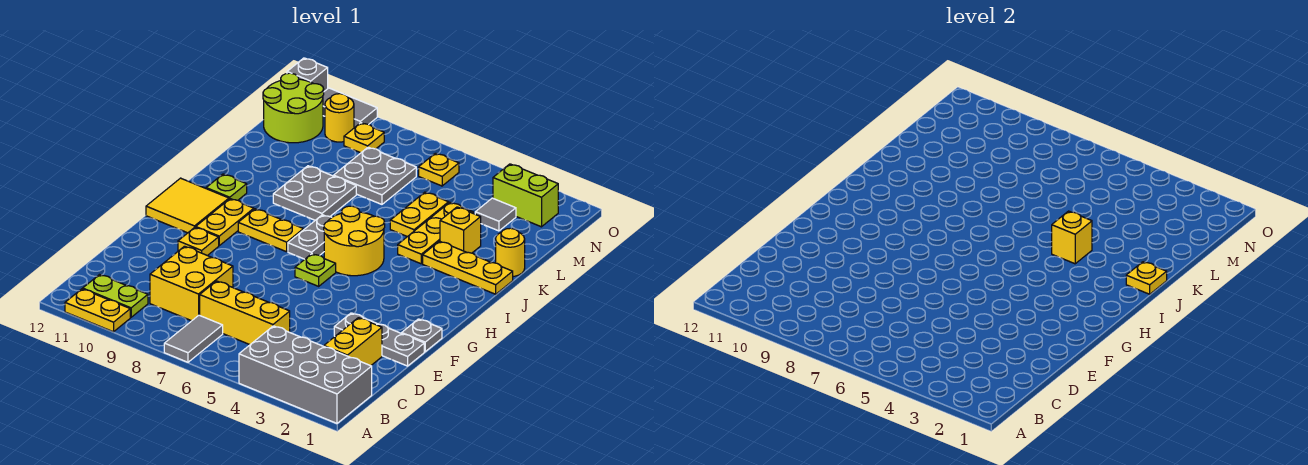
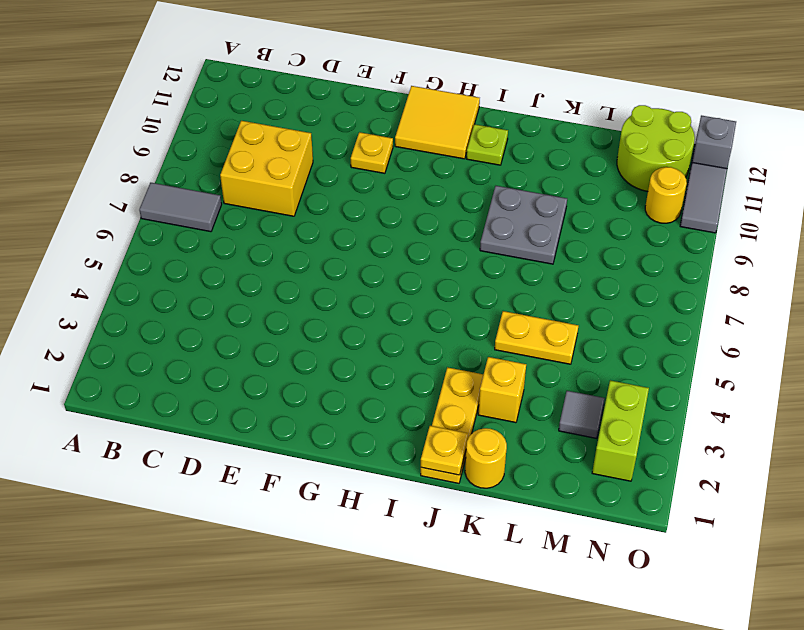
none -> grey brick A1:B4 level 1
none -> yellow plate A10:A11 level 1
none -> lime plate B10:B11 level 1
none -> yellow brick C2:D2 level 1

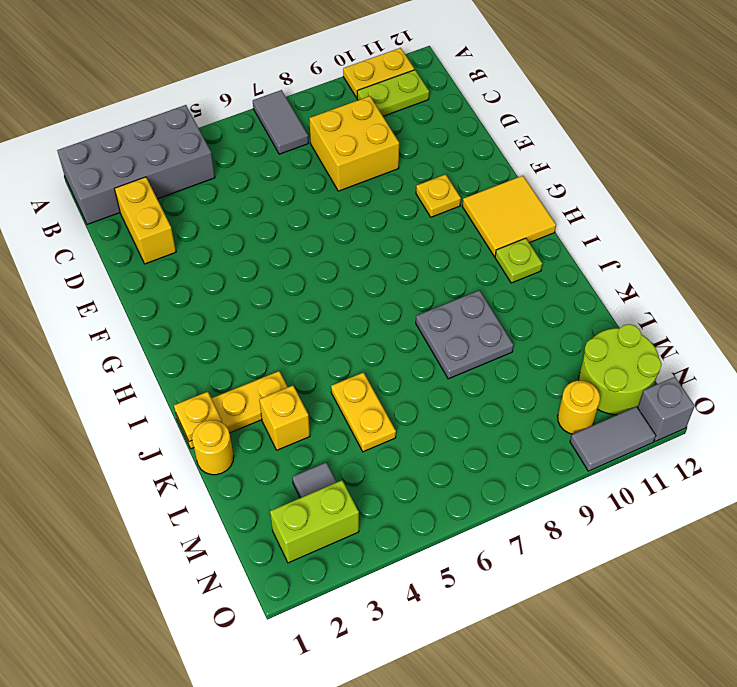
none -> yellow brick C5:C7 level 1
none -> grey plate E1:E3 level 1
none -> grey plate F1 level 1
none -> lime plate G6 level 1

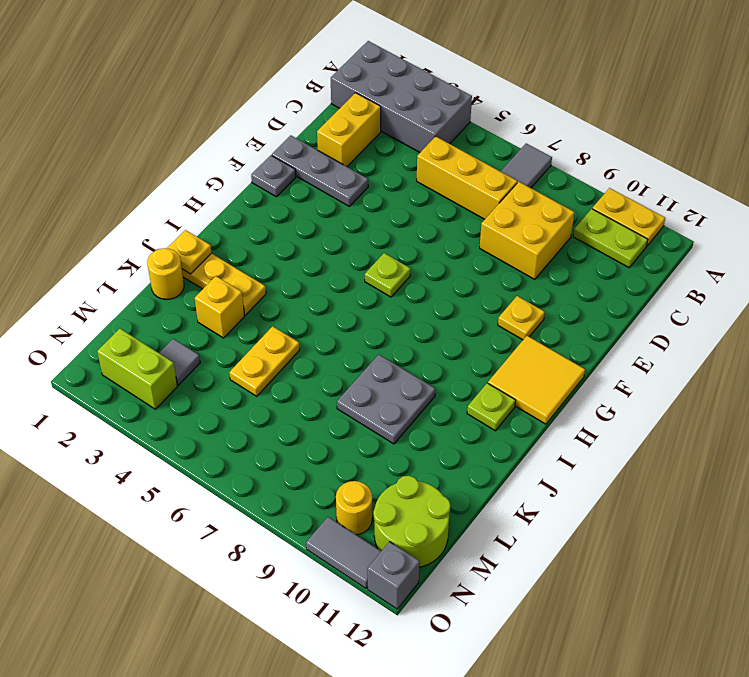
none -> yellow plate G10:H10 level 1
none -> yellow round brick H5:I6 level 1
none -> grey plate H7:I7 level 1
none -> yellow plate H8:H9 level 1

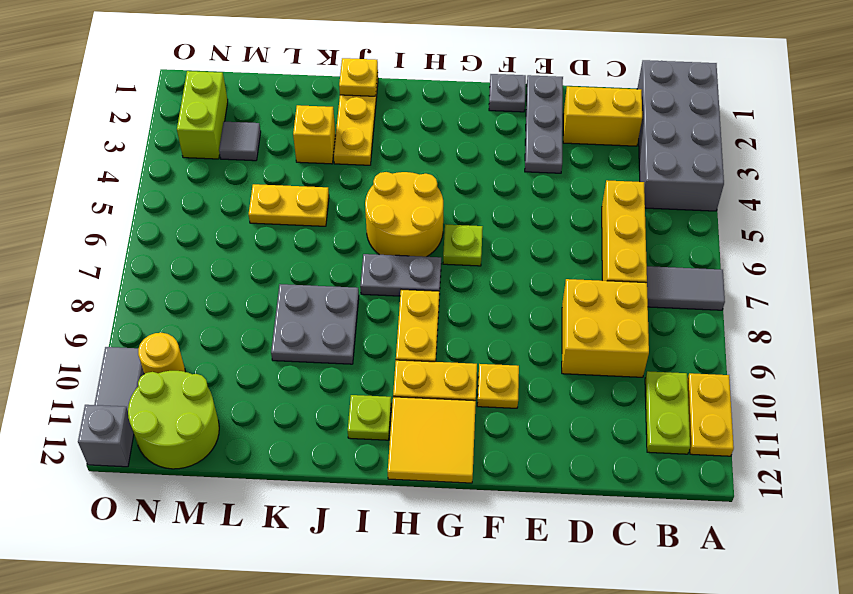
none -> yellow plate J4:L4 level 1
none -> yellow round brick K1 level 1
none -> grey plate L7:M8 level 1
none -> yellow plate N6 level 1

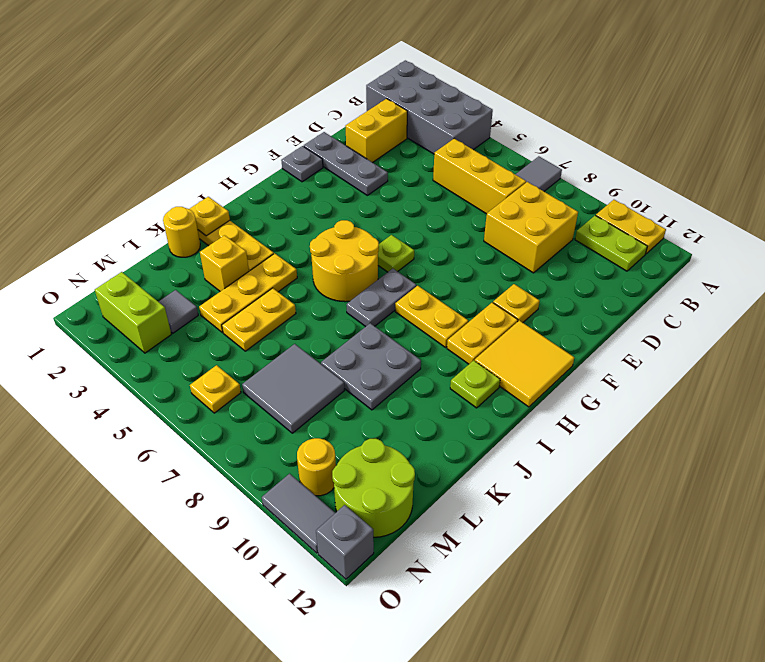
grey tile L7:M8 level 1 -> grey plate L7:M8 level 1
none -> yellow plate N9 level 1
none -> yellow brick J4 level 2

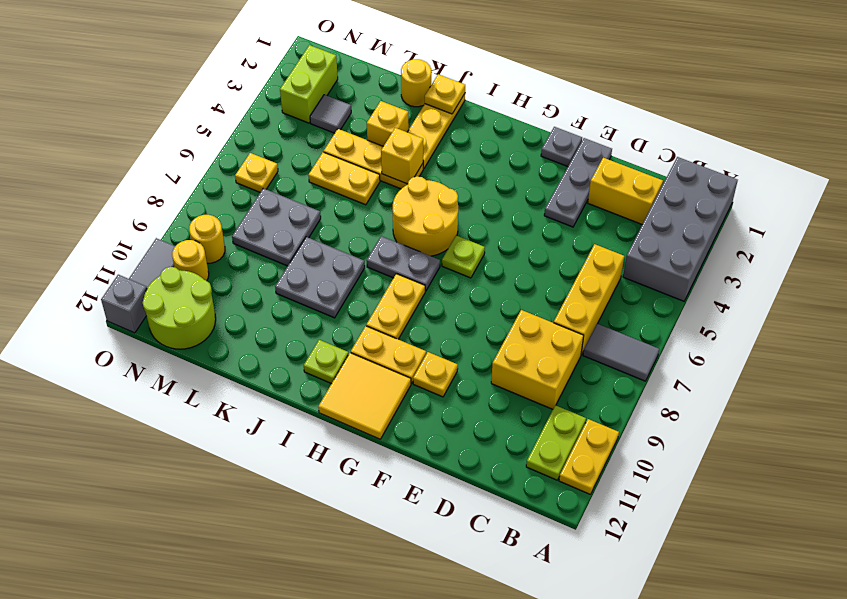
yellow round brick N9 level 1 -> yellow plate N9 level 1

